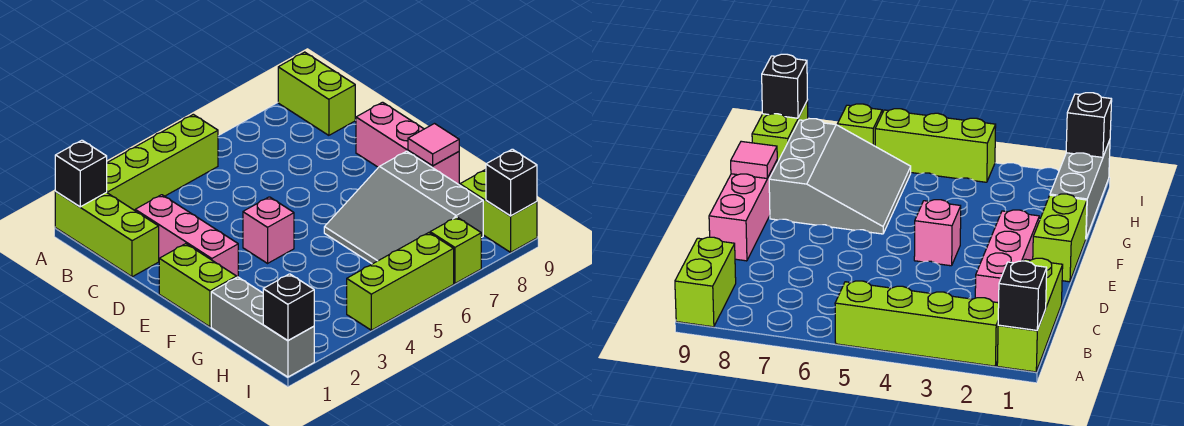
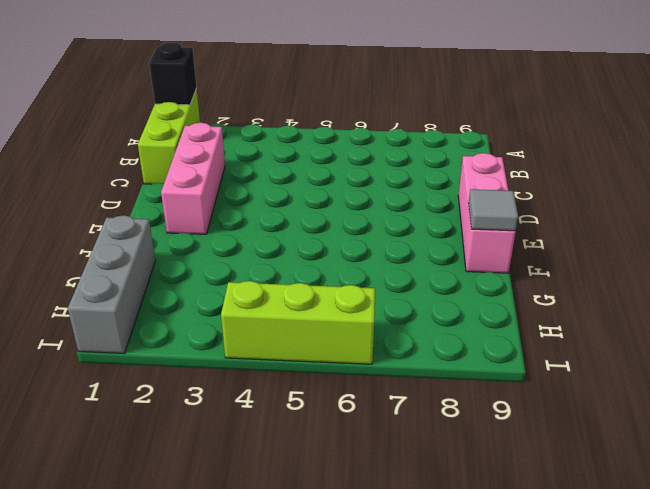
grey tile F9 level 2 -> pink tile F9 level 2
none -> lime brick A2:A5 level 1
none -> lime brick A9:B9 level 1
none -> lime brick E1:F1 level 1

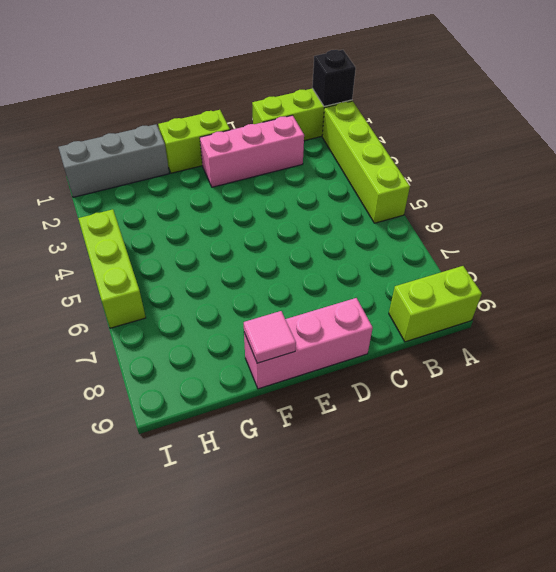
none -> pink brick E4 level 1
none -> grey slope F6:H8 level 1 top 8
none -> lime brick H9:I9 level 1

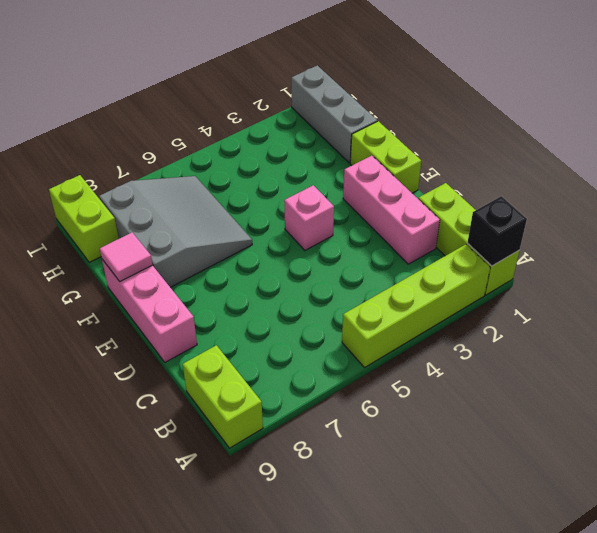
none -> lime brick I4:I6 level 1
none -> lime brick I7 level 1
none -> black brick I1 level 2

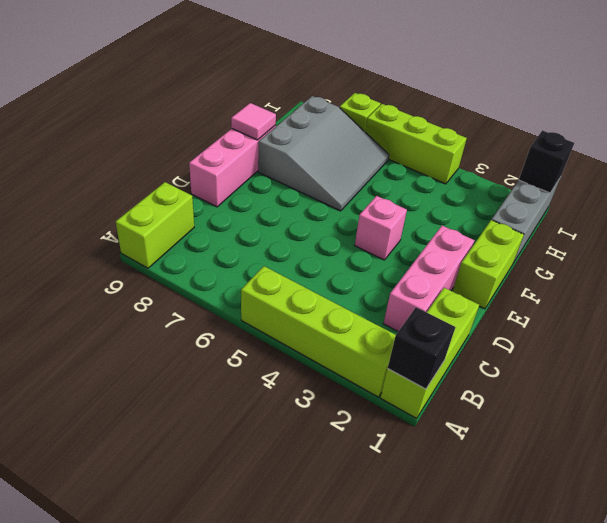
none -> lime brick H9:I9 level 1
none -> black brick I9 level 2

